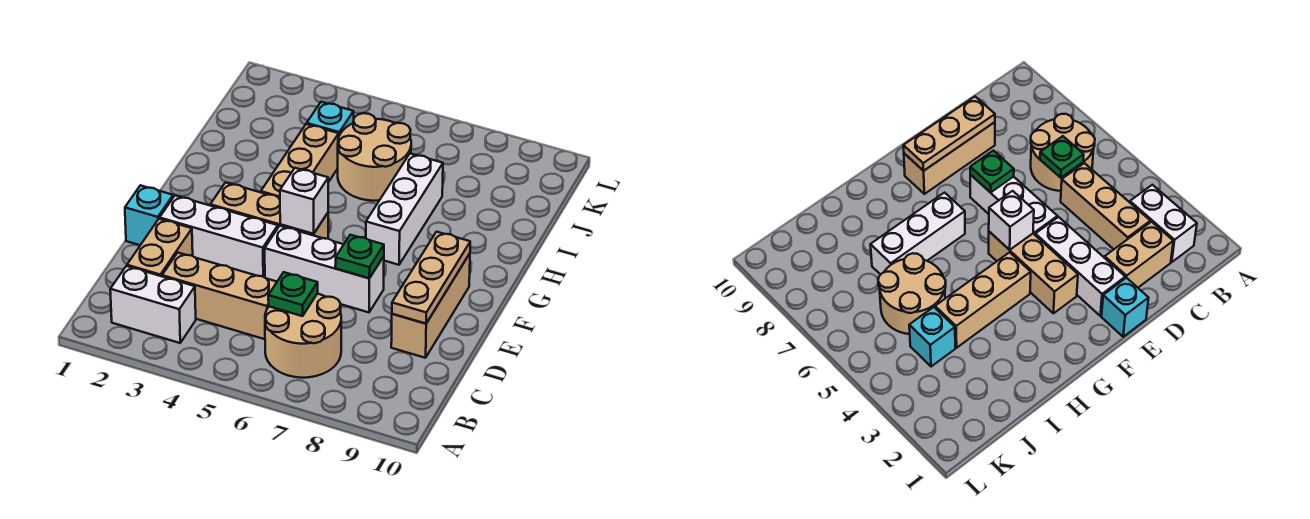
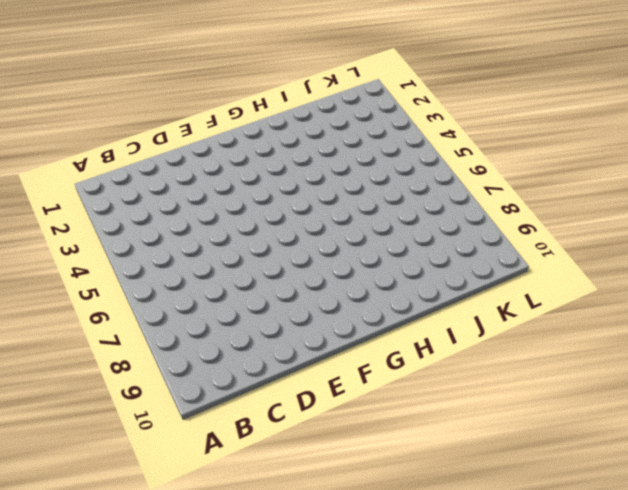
none -> white brick B2:B3 level 1
none -> tan round brick B6:C7 level 1
none -> tan brick C2:D2 level 1

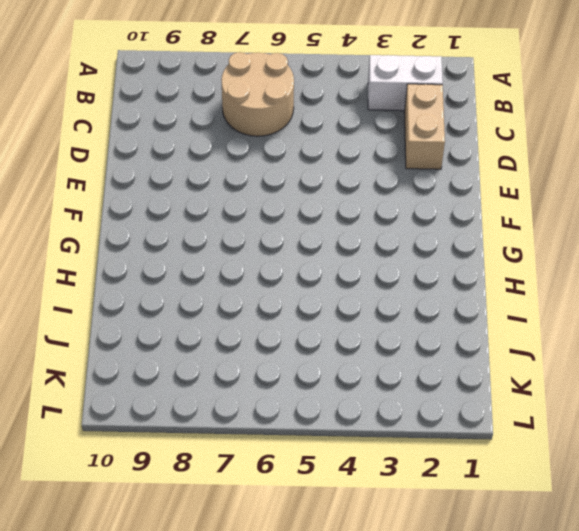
none -> tan brick C3:C5 level 1
none -> tan brick D9:F9 level 1
none -> cyan brick E1 level 1

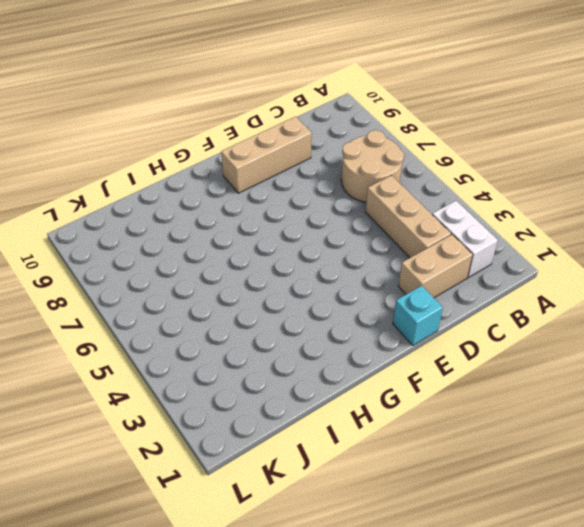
none -> white brick E2:E4 level 1
none -> white brick E5:E7 level 1
none -> tan brick F3:F5 level 1

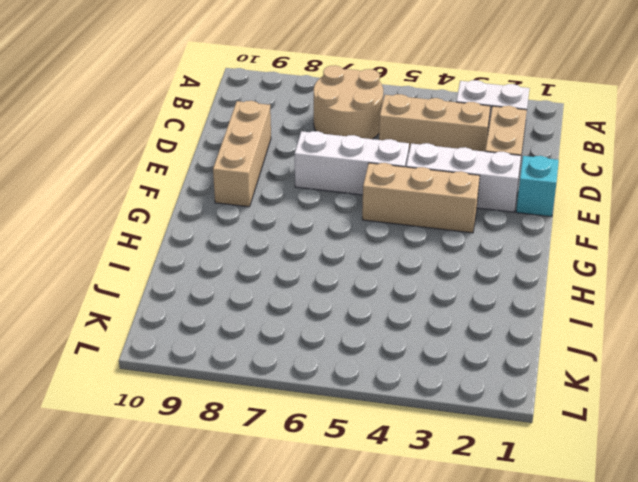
none -> tan brick G4:I4 level 1
none -> white brick G7:I7 level 1
none -> tan round brick I5:J6 level 1

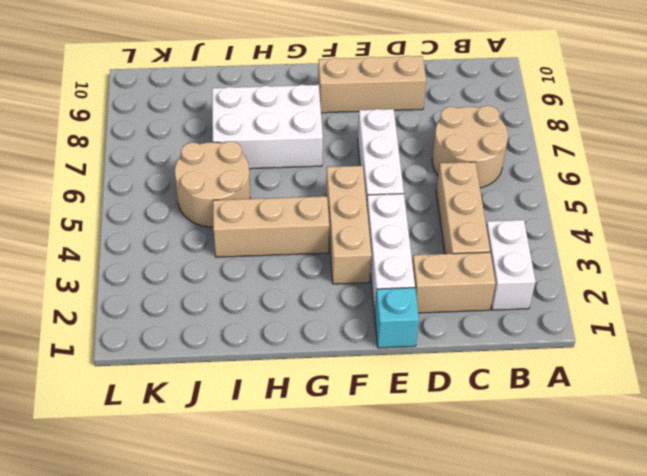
white brick G7:I8 level 1 -> white brick G7:I7 level 1
none -> cyan brick J4 level 1
none -> green plate C6 level 2
none -> tan plate D9:F9 level 2

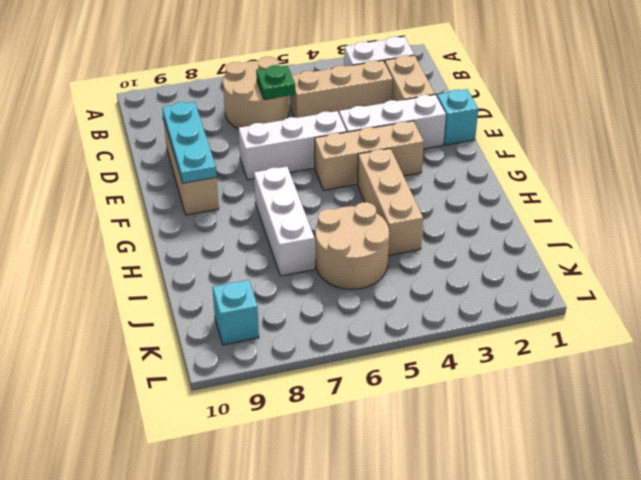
cyan plate D9:F9 level 2 -> tan plate D9:F9 level 2
cyan brick K9 level 1 -> cyan brick J4 level 1
none -> green plate E7 level 2
none -> white brick F5 level 2

